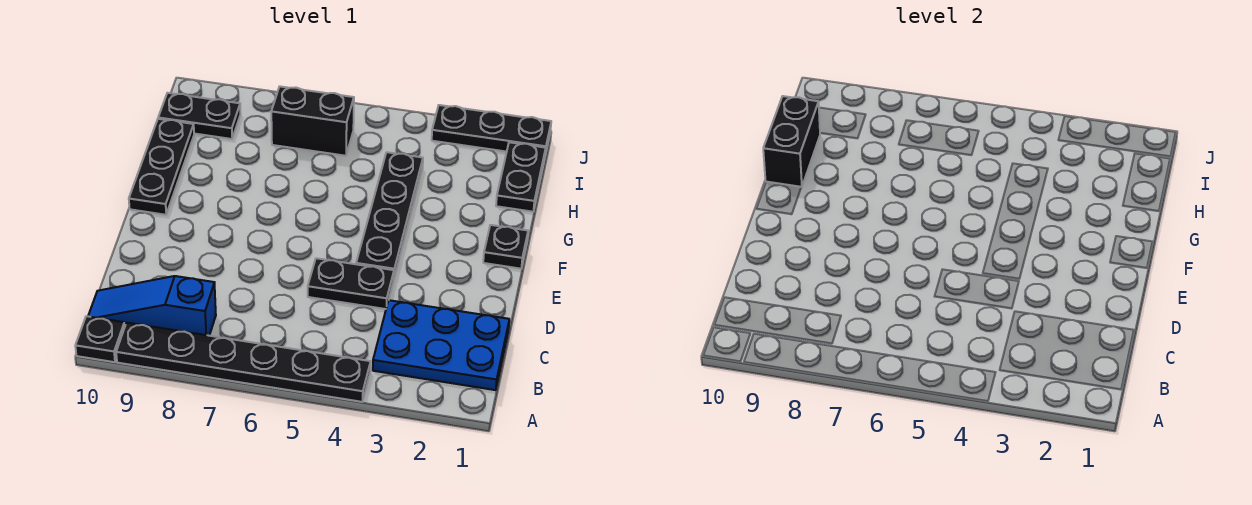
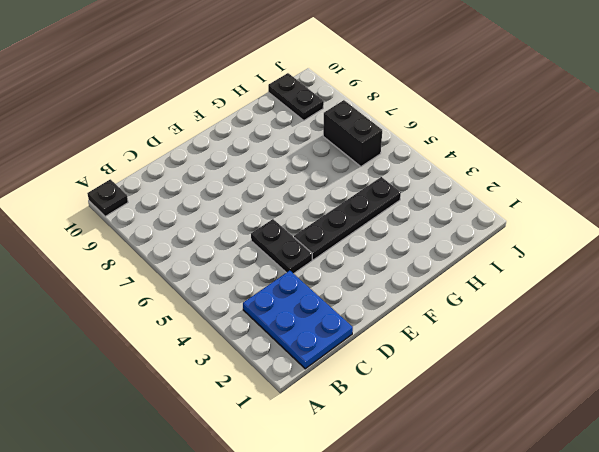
none -> black plate A4:A9 level 1
none -> blue slope B8:B10 level 1 top 8
none -> black plate F1 level 1

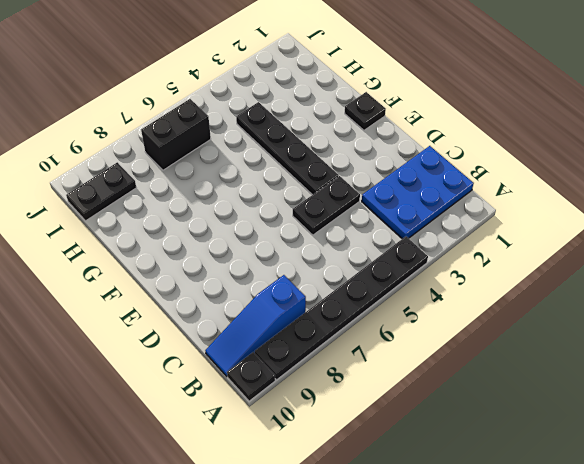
none -> black plate F10:H10 level 1
none -> black plate H1:I1 level 1
none -> black plate J1:J3 level 1

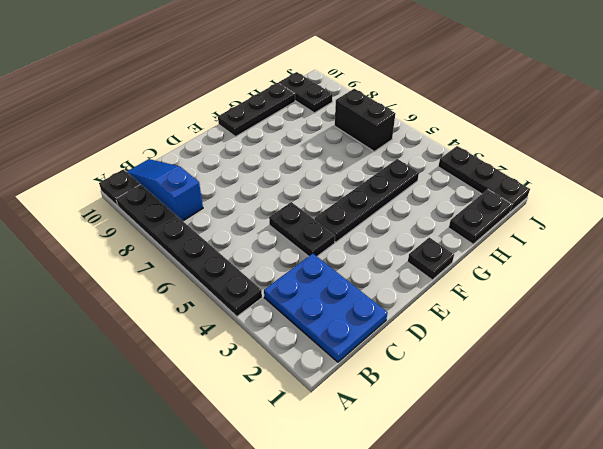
none -> black brick G10:H10 level 2

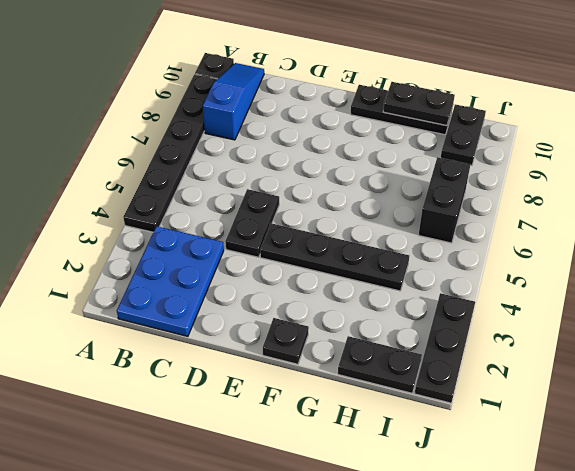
black plate G10:H10 level 2 -> black brick G10:H10 level 2

